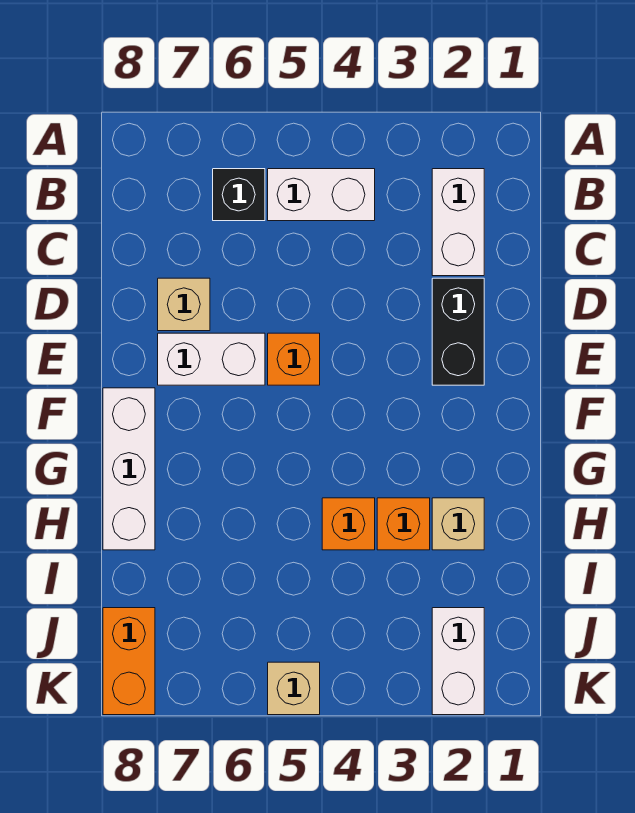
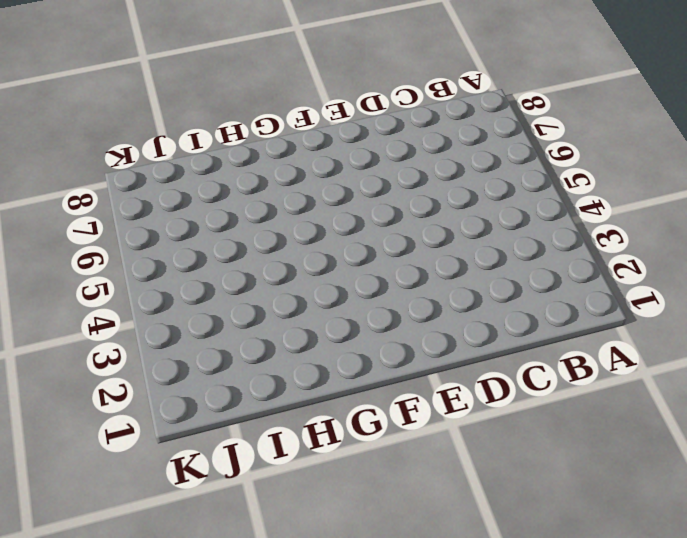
none -> white brick B2:C2 level 1
none -> white brick B4:B5 level 1
none -> black brick B6 level 1

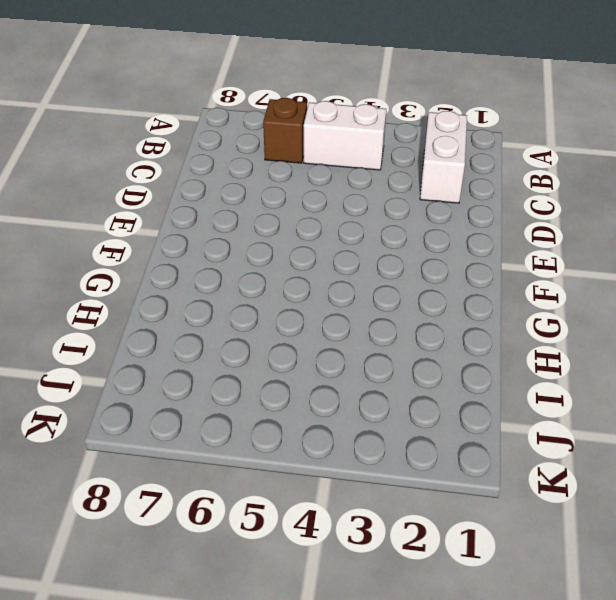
brown brick B6 level 1 -> black brick B6 level 1
none -> black brick D2:E2 level 1
none -> tan brick D7 level 1
none -> orange brick E5 level 1

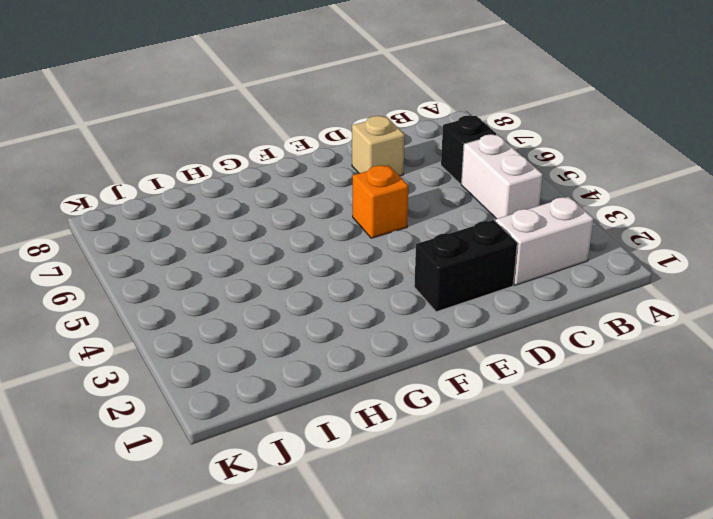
none -> white brick E6:E7 level 1
none -> white brick F8:H8 level 1
none -> tan brick H2 level 1

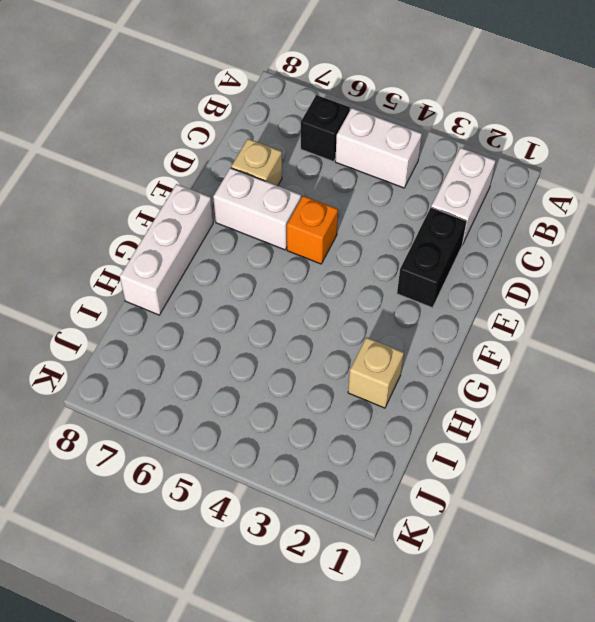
none -> orange brick H3 level 1
none -> orange brick H4 level 1
none -> white brick J2:K2 level 1

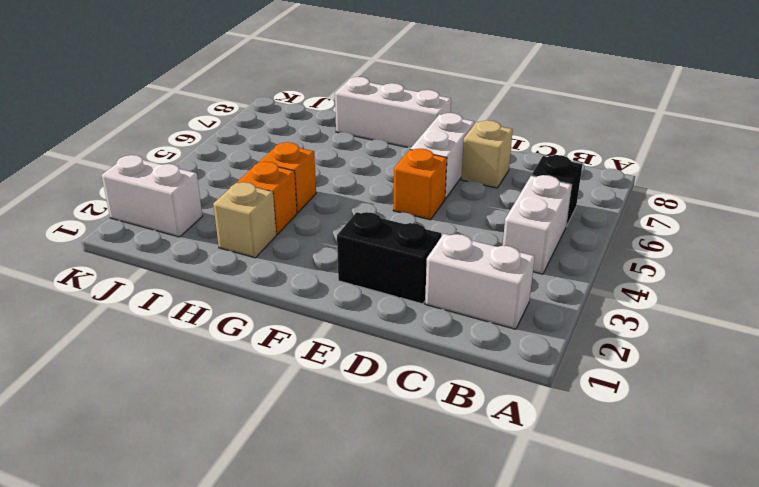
none -> orange brick J8:K8 level 1
none -> tan brick K5 level 1

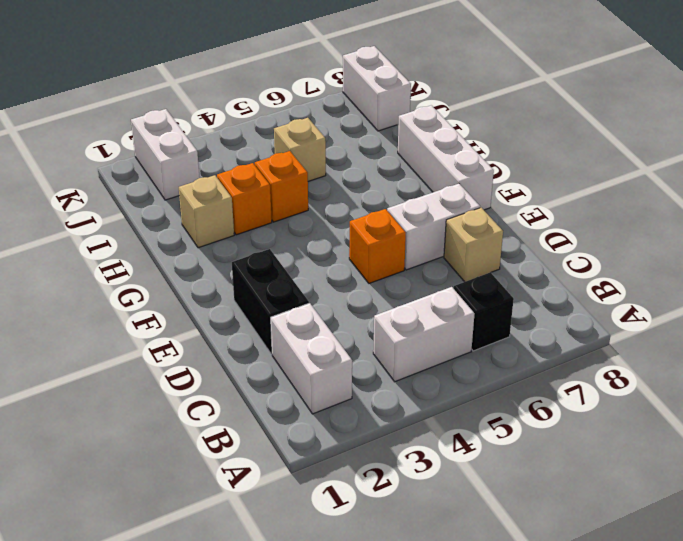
tan brick I5 level 1 -> tan brick K5 level 1
white brick J8:K8 level 1 -> orange brick J8:K8 level 1

